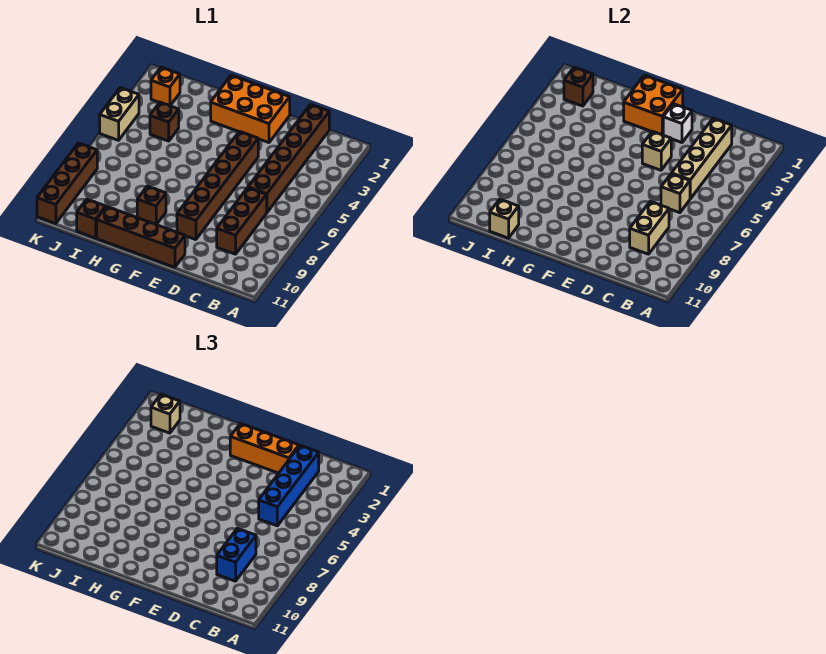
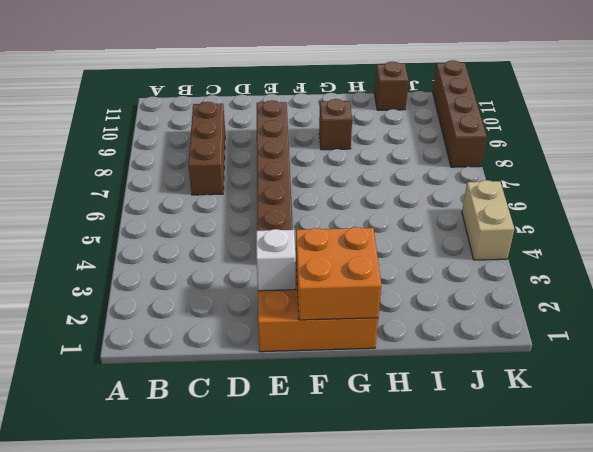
none -> brown brick C1:C6 level 1
none -> brown brick E11:H11 level 1
none -> brown brick I4 level 1

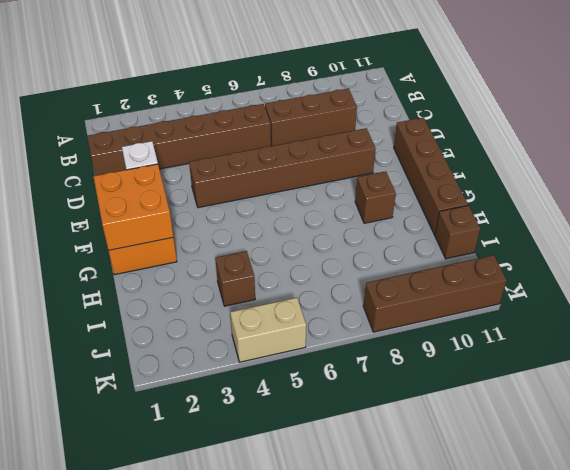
none -> orange brick J2 level 1
none -> tan brick C2:C5 level 2
none -> tan brick C6 level 2

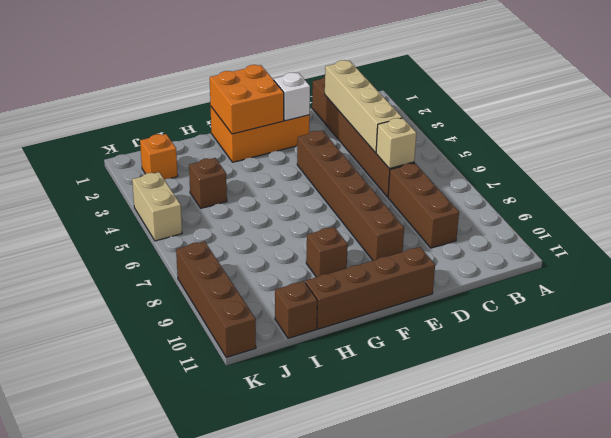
none -> tan brick C8:C9 level 2
none -> tan brick E4 level 2
none -> tan brick I11 level 2

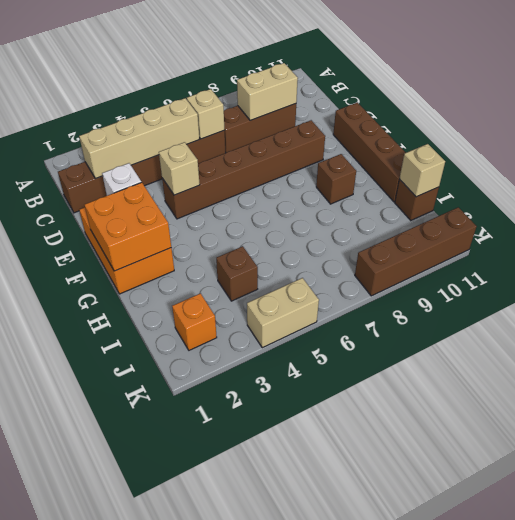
none -> brown brick J2 level 2
none -> blue brick C2:C5 level 3
none -> blue brick C8:C9 level 3

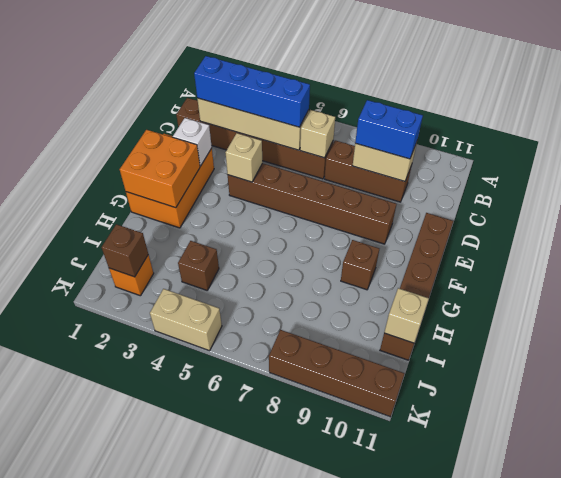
none -> orange brick D2:F2 level 3
none -> tan brick J2 level 3

